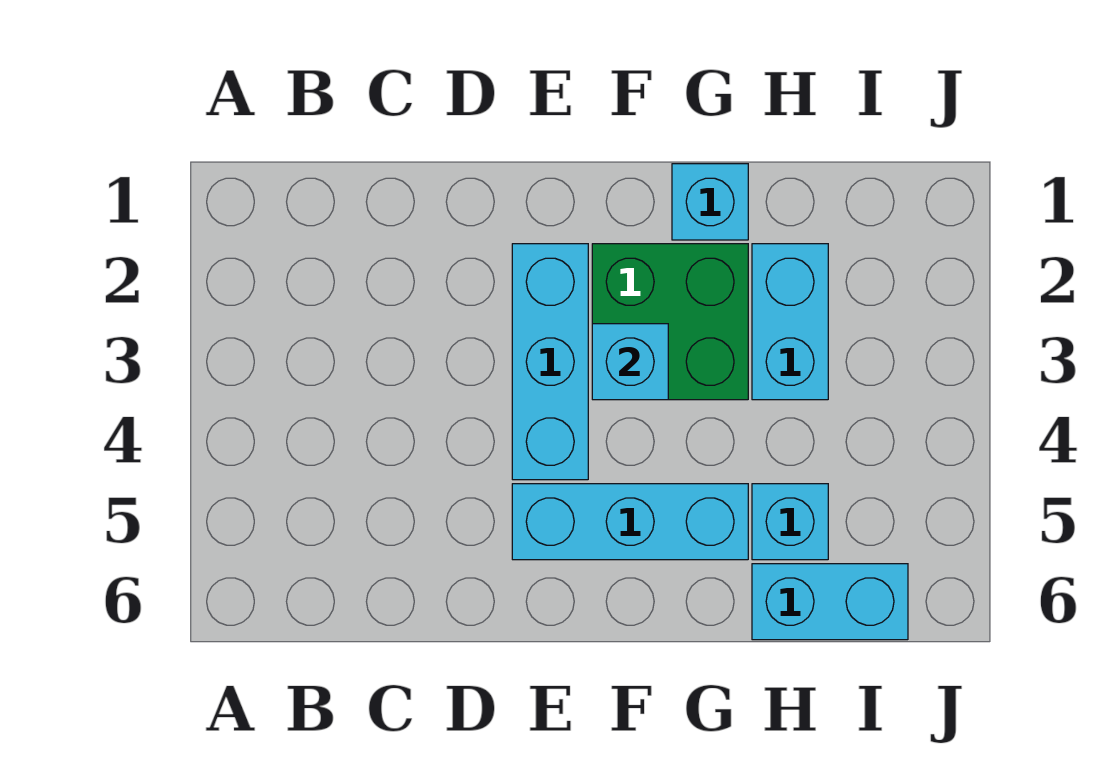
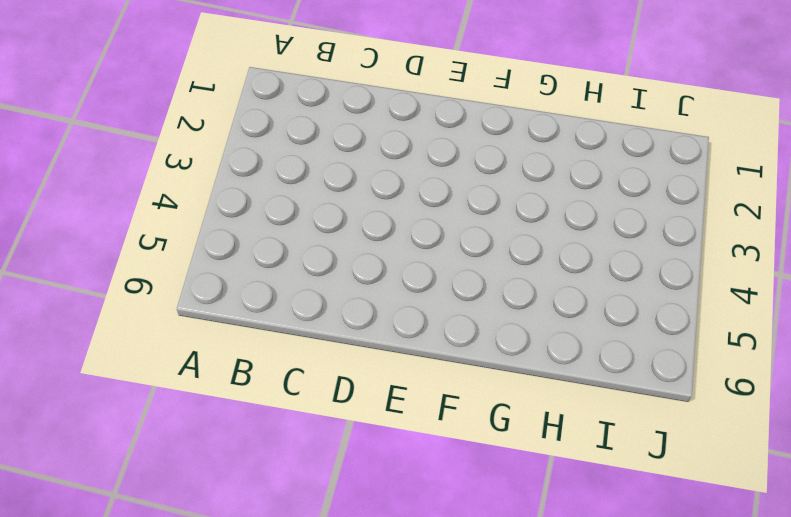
none -> cyan brick E2:E4 level 1
none -> cyan brick E5:G5 level 1

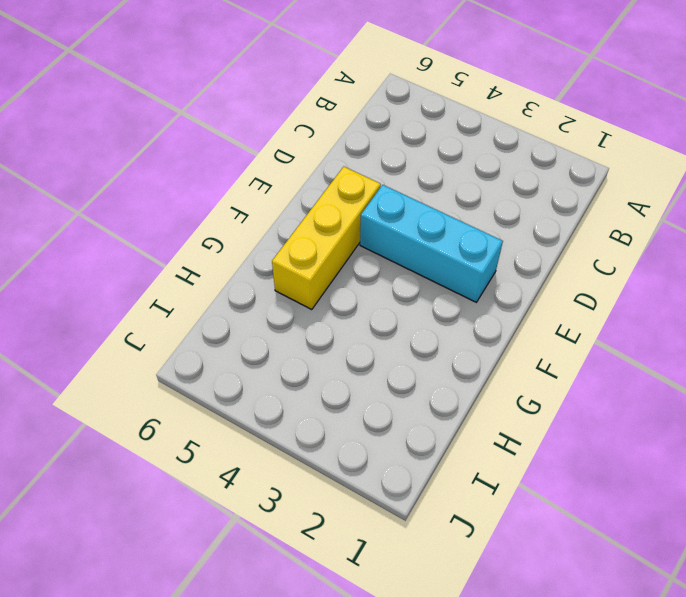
yellow brick E5:G5 level 1 -> cyan brick E5:G5 level 1
none -> green brick F2:G3 level 1
none -> cyan brick G1 level 1

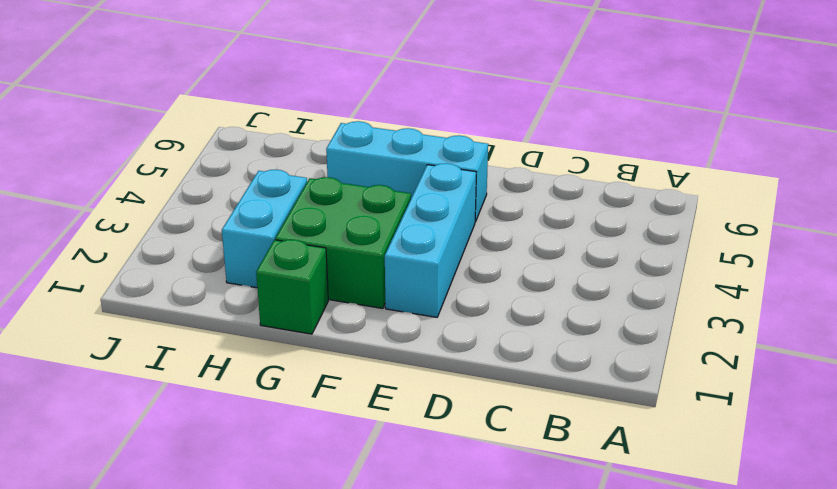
green brick G1 level 1 -> cyan brick G1 level 1
none -> cyan brick H5 level 1
none -> cyan brick H6:I6 level 1

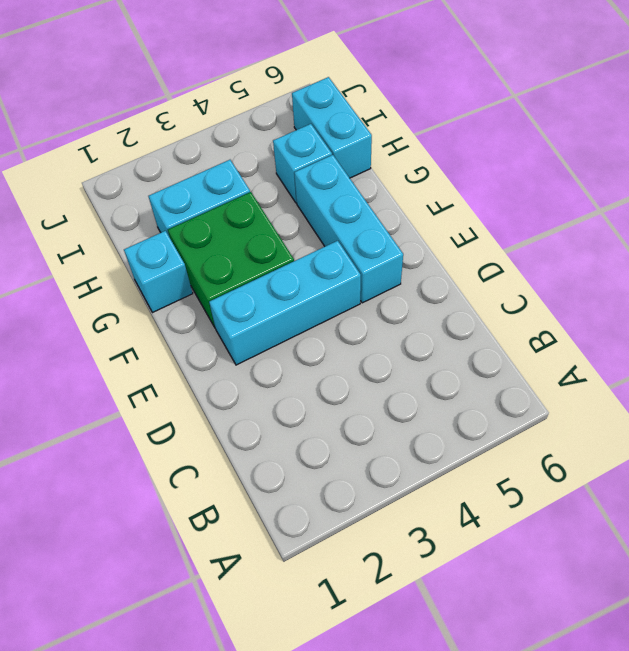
none -> cyan brick F3 level 2

